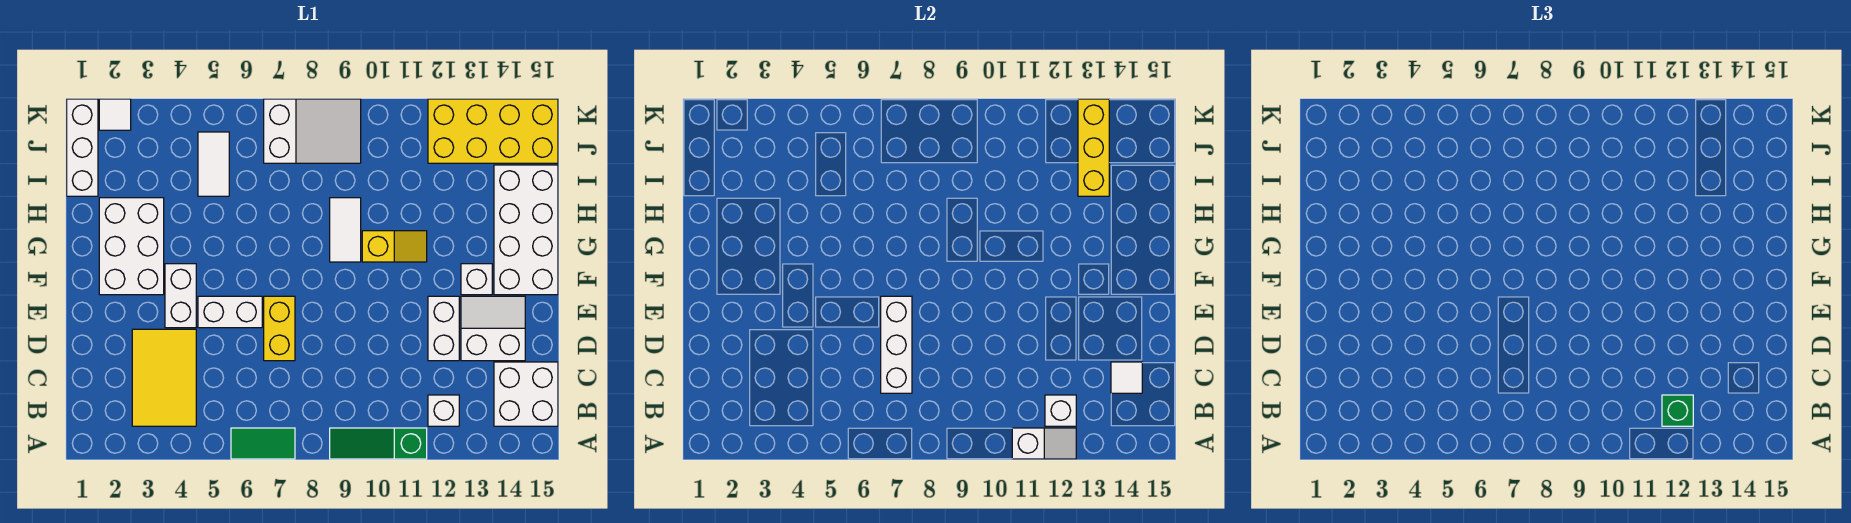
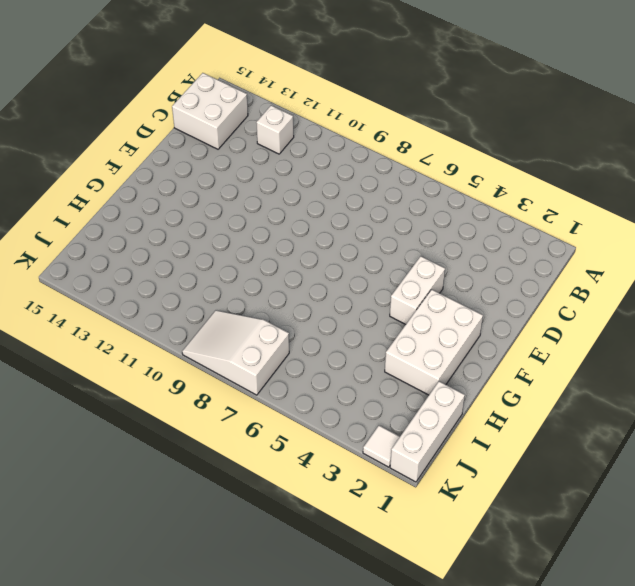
none -> green tile A6:A7 level 1
none -> green slope A9:A11 level 1 top 11
none -> yellow tile B3:D4 level 1

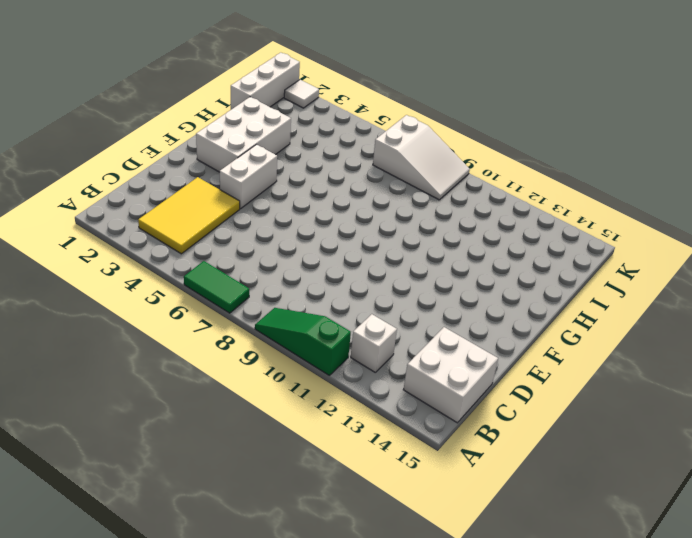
none -> yellow brick D7:E7 level 1
none -> white brick D12:E12 level 1
none -> white slope D13:E14 level 1 top D

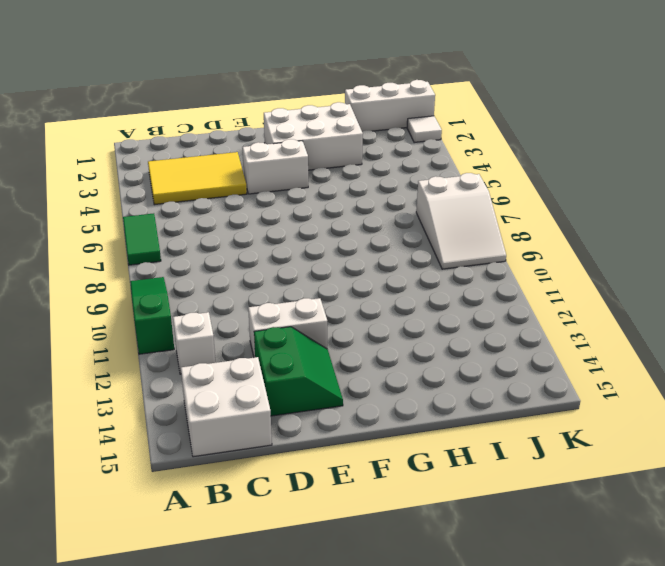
green slope D13:E14 level 1 top D -> white slope D13:E14 level 1 top D
none -> yellow brick D7:E7 level 1
none -> white brick E5:E6 level 1
none -> white brick F13 level 1

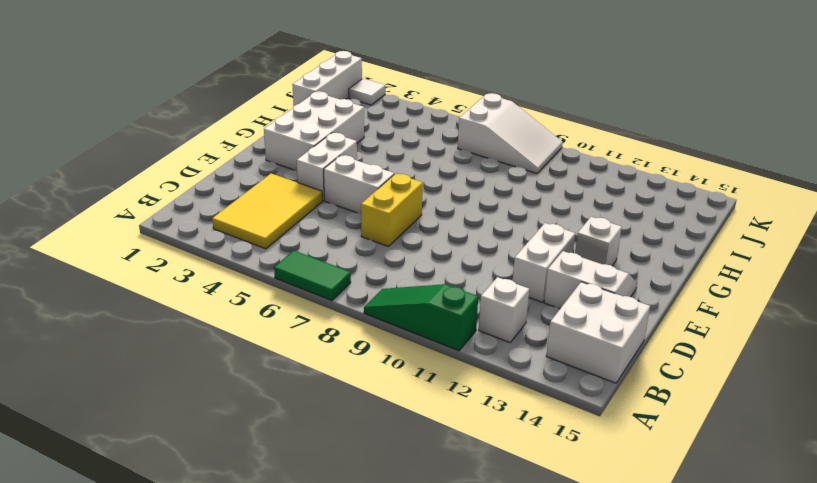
none -> white brick F14:I15 level 1
none -> white tile G9:H9 level 1
none -> yellow slope G10:G11 level 1 top 10

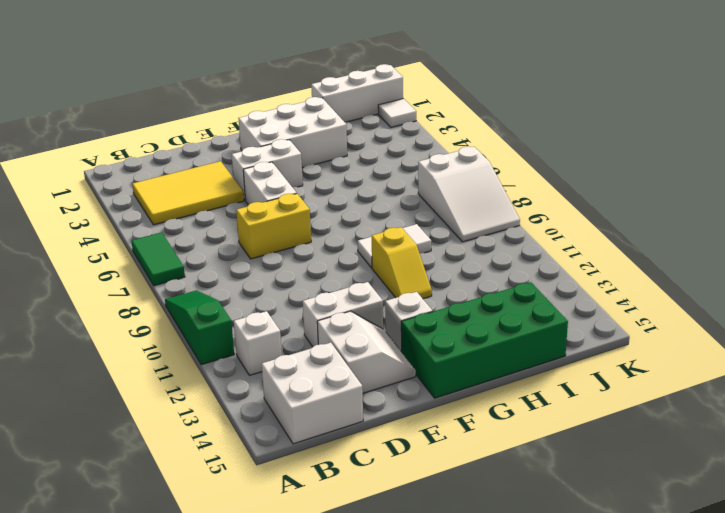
green brick F14:I15 level 1 -> white brick F14:I15 level 1
none -> white tile I5:J5 level 1
none -> yellow brick J12:K15 level 1
none -> white slope A11:A12 level 2 top 11

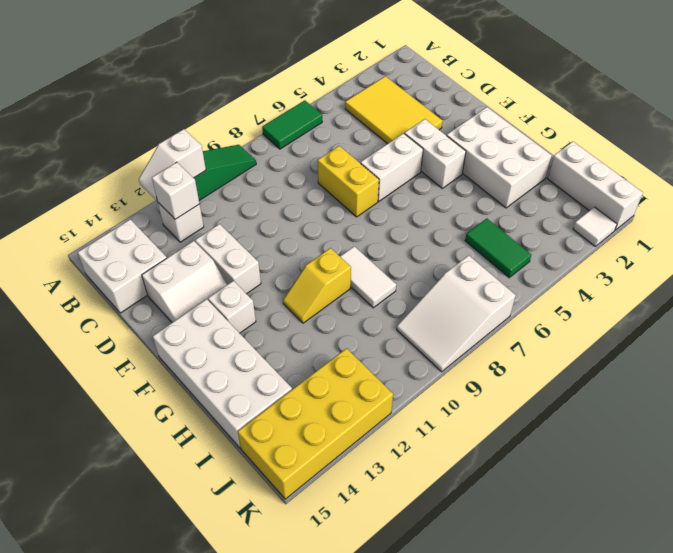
green tile I5:J5 level 1 -> white tile I5:J5 level 1
none -> white brick C7:E7 level 2
none -> white tile C14 level 2
none -> yellow brick I13:K13 level 2

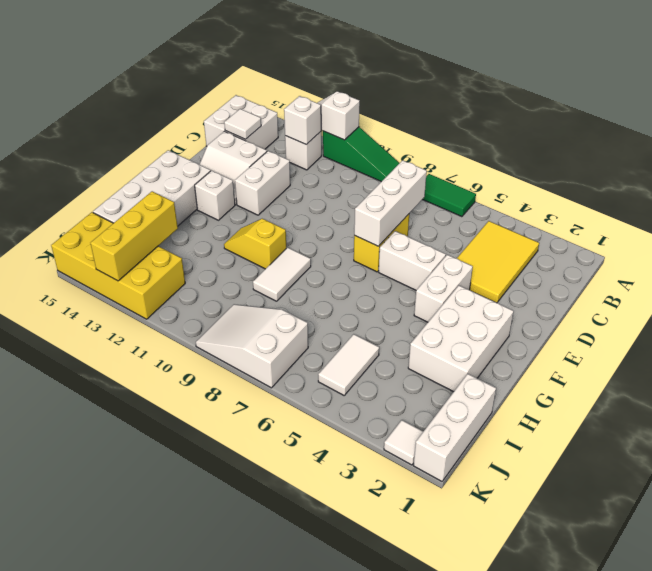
none -> green brick B12 level 3

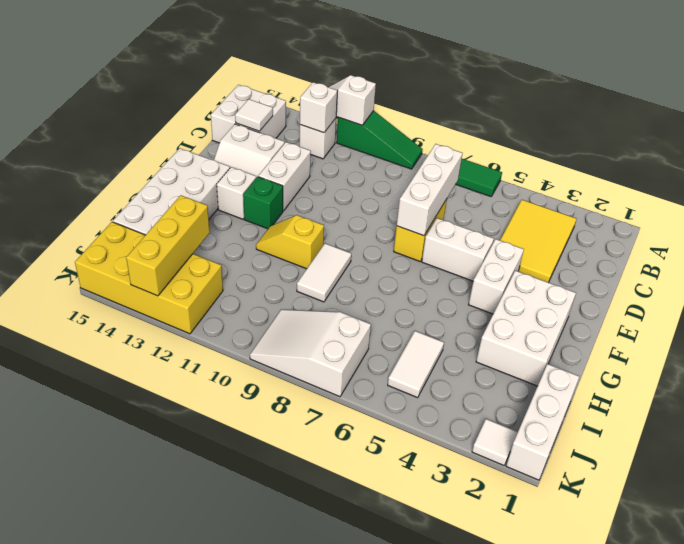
green brick F12 level 1 -> green brick B12 level 3

